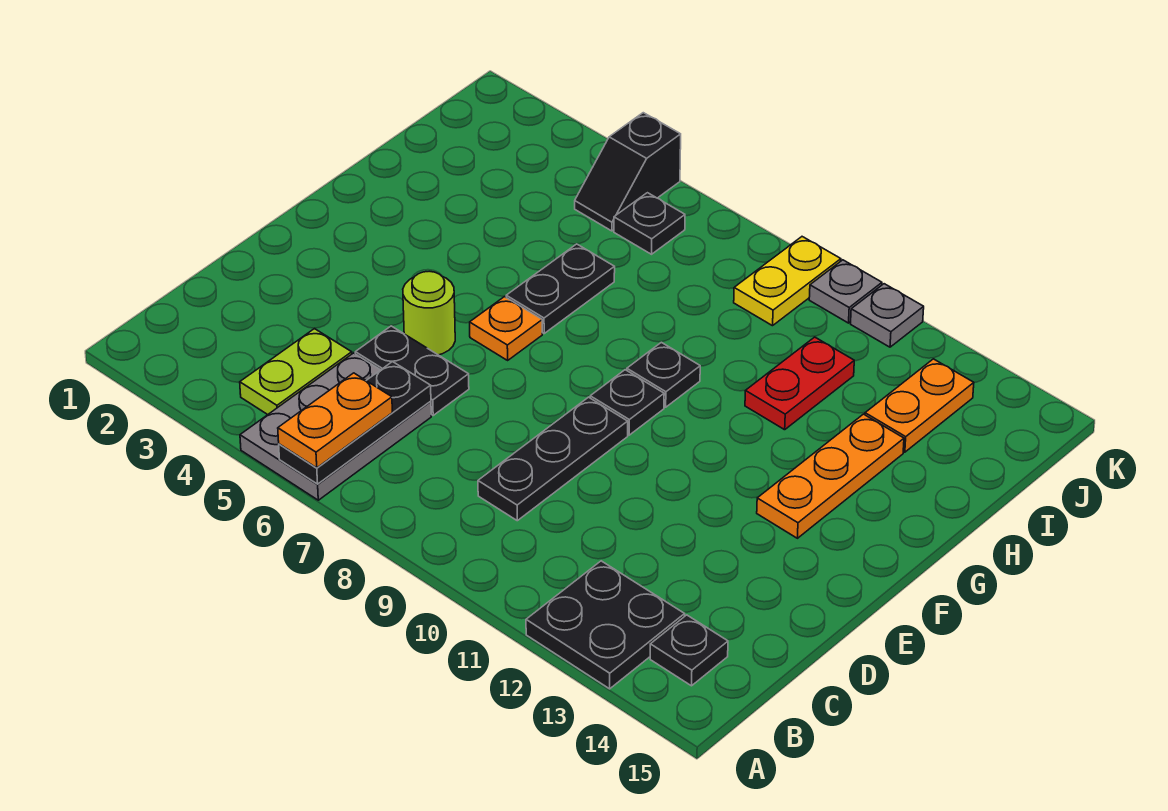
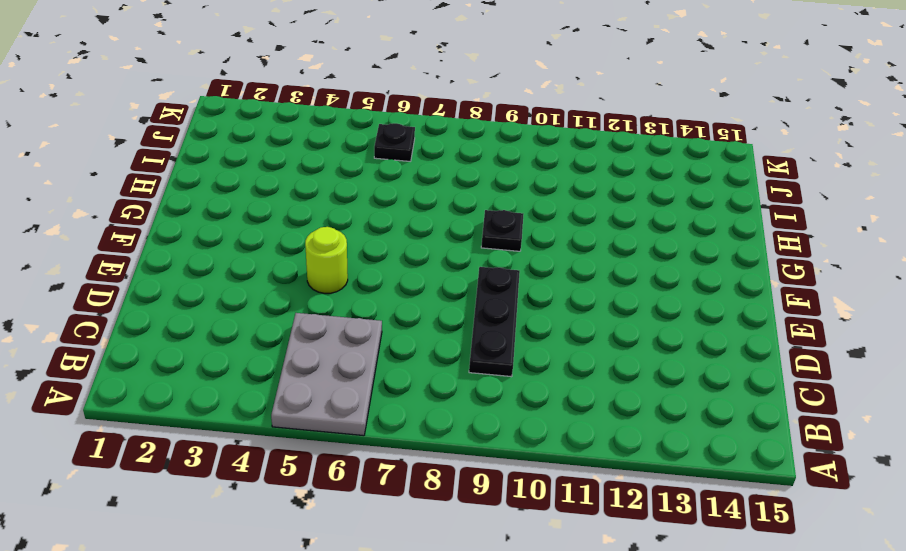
none -> black plate A12:B13 level 1
none -> lime plate B4:C4 level 1
none -> black plate B14 level 1

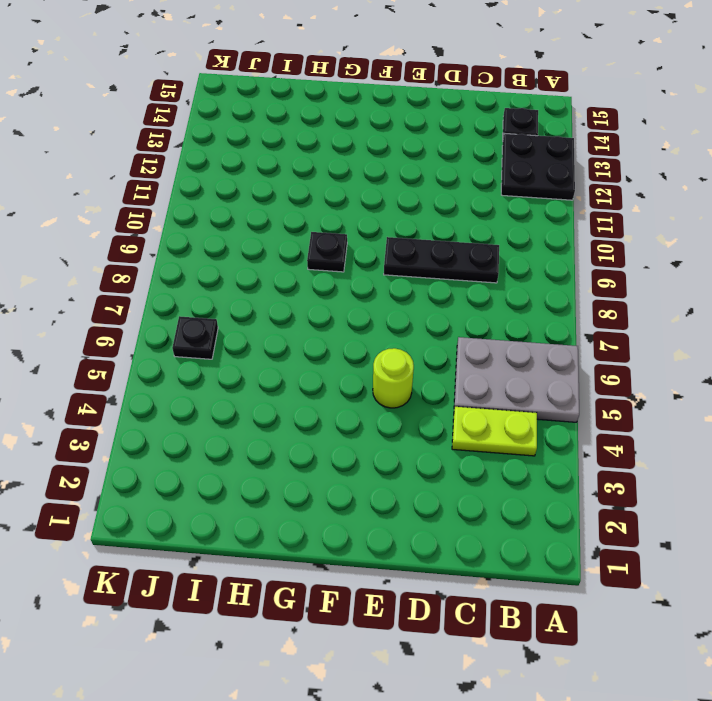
none -> black plate D5:D6 level 1
none -> orange plate F6 level 1
none -> black plate F9 level 1

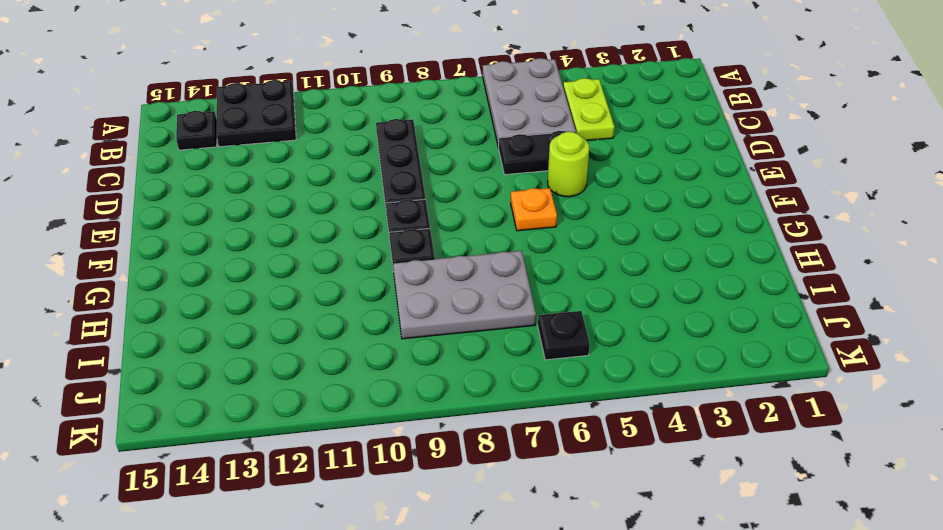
grey plate H7:I9 level 1 -> none
none -> orange plate F13:H13 level 1
none -> black plate G6:H6 level 1
none -> red plate H11:I11 level 1

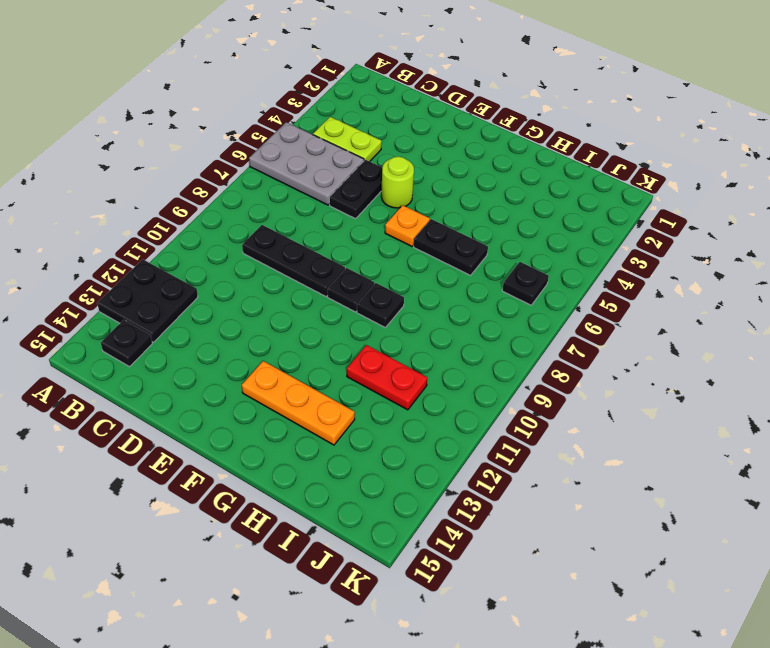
none -> orange plate I13:J13 level 1
none -> black slope J5:K5 level 1 top K
none -> yellow plate J9:K9 level 1

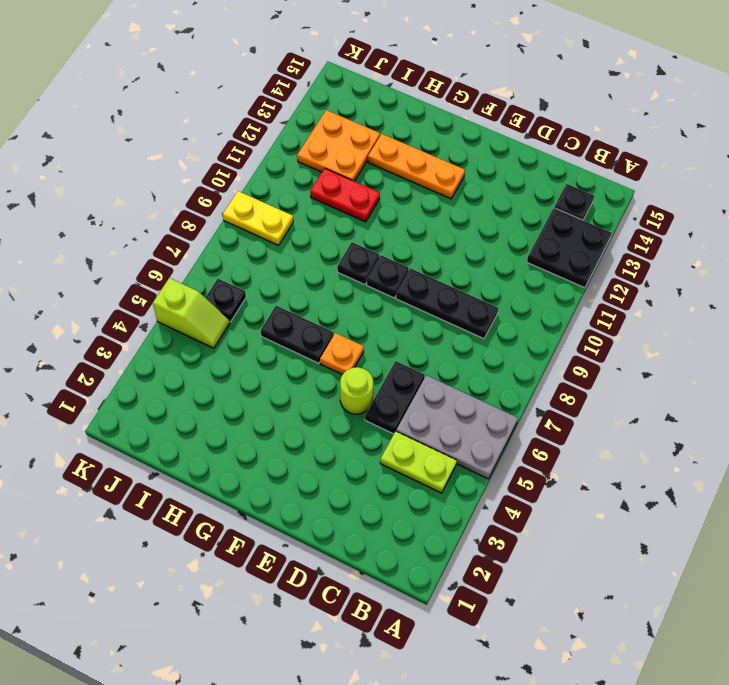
orange plate I12:J13 level 1 -> orange plate I13:J13 level 1
lime slope J5:K5 level 1 top K -> black slope J5:K5 level 1 top K
none -> grey plate K10 level 1
none -> grey plate K11 level 1
none -> black plate A6:C6 level 2

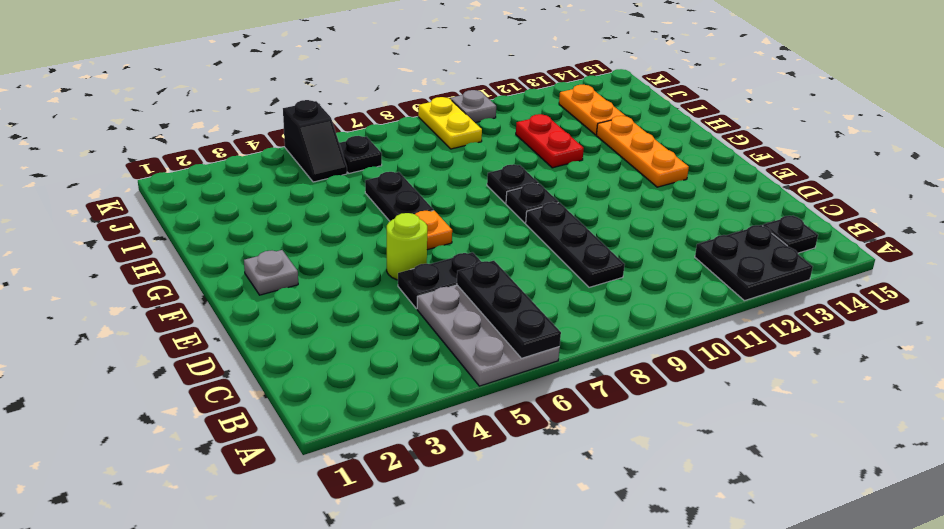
grey plate F2 level 1 -> grey plate K11 level 1
none -> lime plate B4:C4 level 1
none -> orange plate A6:B6 level 3

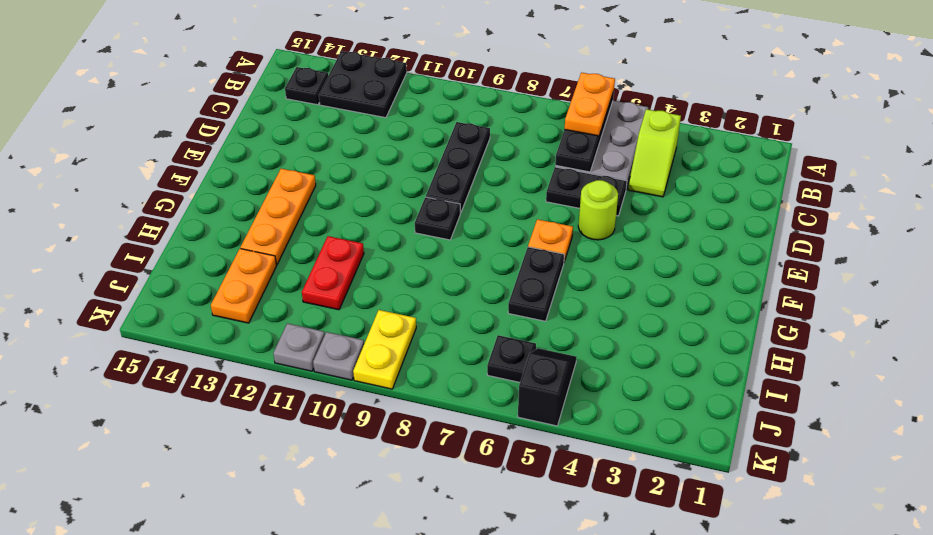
lime slope B4:C4 level 1 top B -> lime plate B4:C4 level 1
none -> black plate G9 level 1

